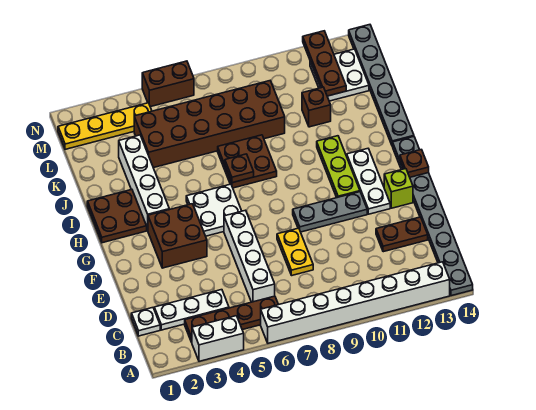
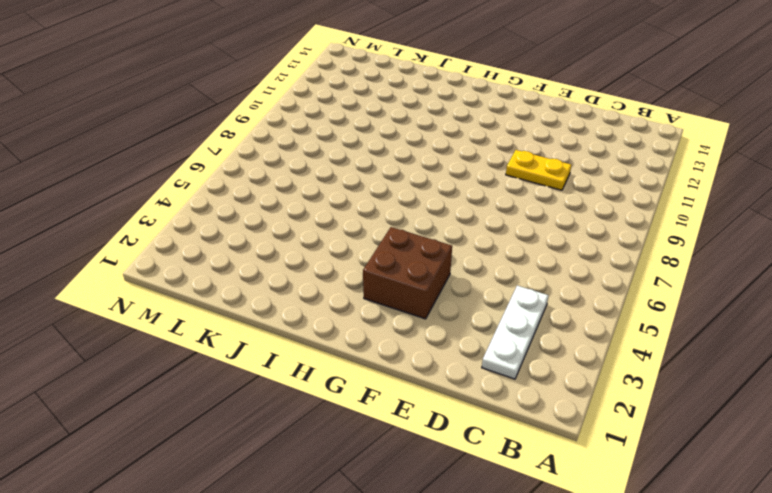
yellow plate D10:E10 level 1 -> yellow plate D8:E8 level 1
none -> white brick A3:A4 level 1
none -> white brick A6:A13 level 1
none -> grey plate A14:H14 level 1

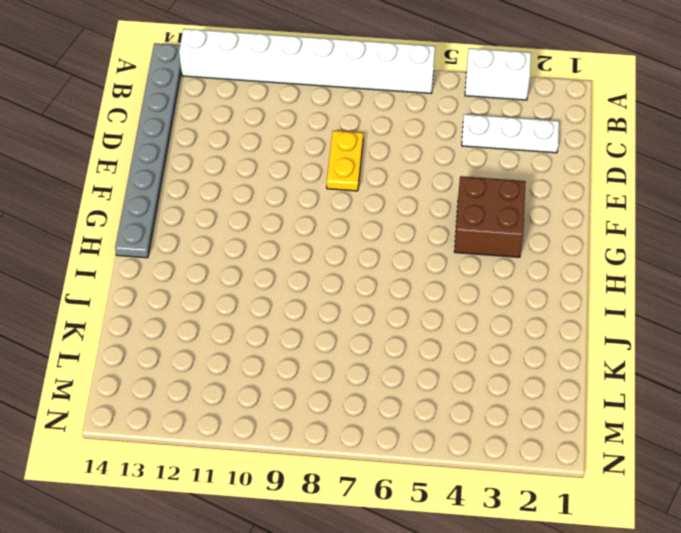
none -> brown plate B3:B6 level 1
none -> white plate C1 level 1
none -> white brick C6:F6 level 1

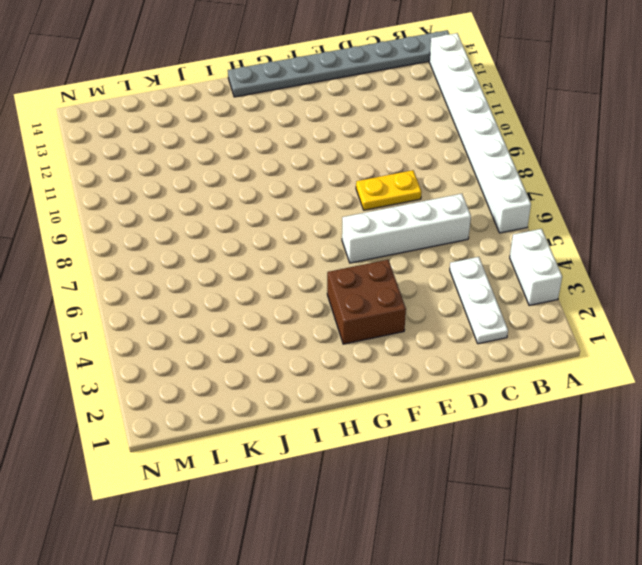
none -> brown plate B3:B6 level 1
none -> white plate C1 level 1
none -> brown plate D12:D13 level 1

